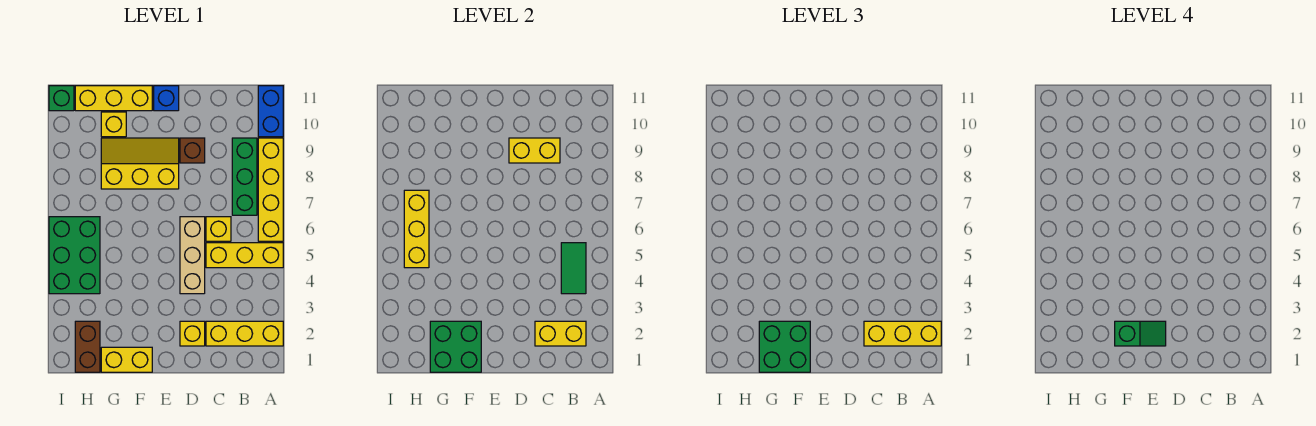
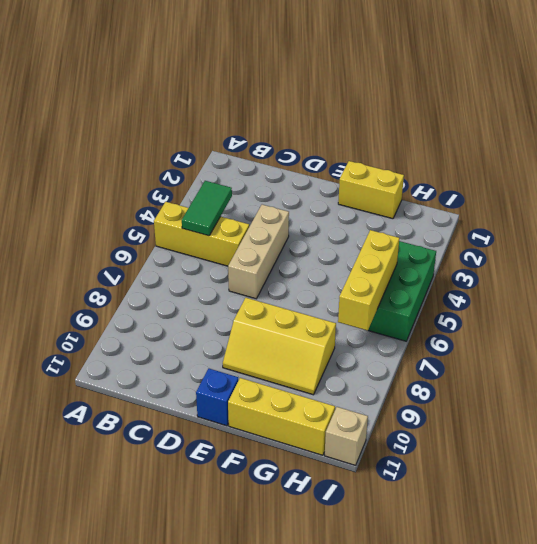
tan brick I11 level 1 -> green brick I11 level 1
none -> yellow brick A2:C2 level 1
none -> yellow brick A6:A9 level 1
none -> blue brick A10:A11 level 1

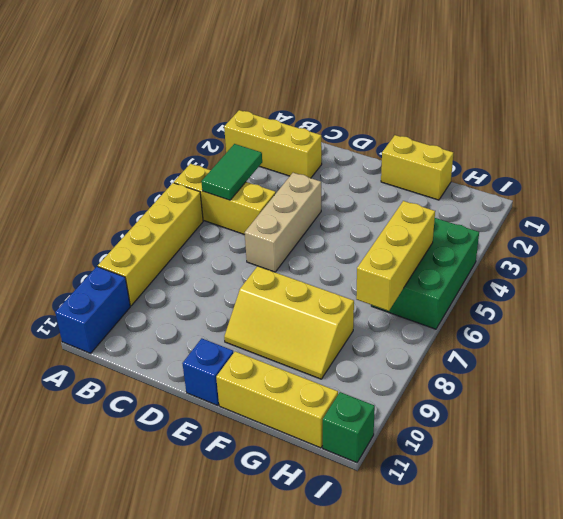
none -> green brick B7:B9 level 1
none -> yellow brick C6 level 1
none -> yellow brick D2 level 1

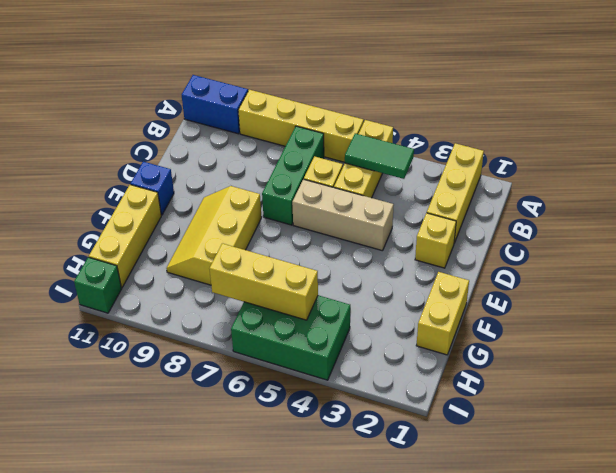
green brick B7:D7 level 1 -> green brick B7:B9 level 1
none -> brown brick D9 level 1
none -> yellow brick G10 level 1
none -> brown brick H1:H2 level 1

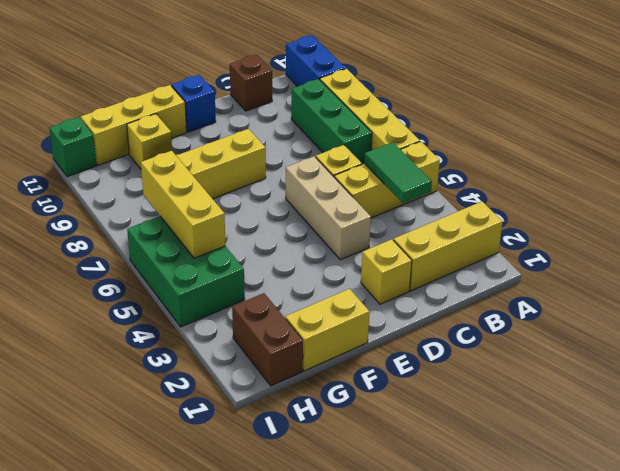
brown brick C11 level 1 -> brown brick D9 level 1
none -> yellow brick B2:C2 level 2
none -> yellow brick C9:D9 level 2
none -> green brick F1:G2 level 2

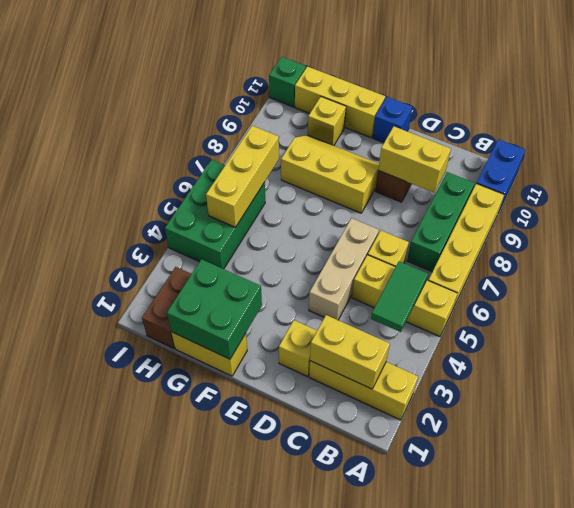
none -> yellow brick A2:C2 level 3
none -> green brick F1:G2 level 3
none -> green slope E2:F2 level 4 top F

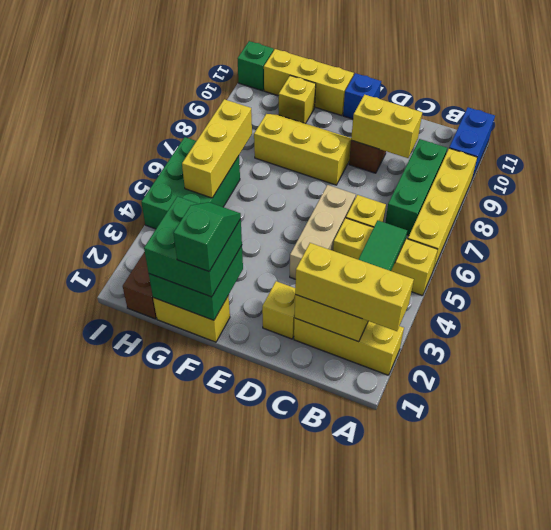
green slope F1:F2 level 4 top 1 -> green slope E2:F2 level 4 top F

